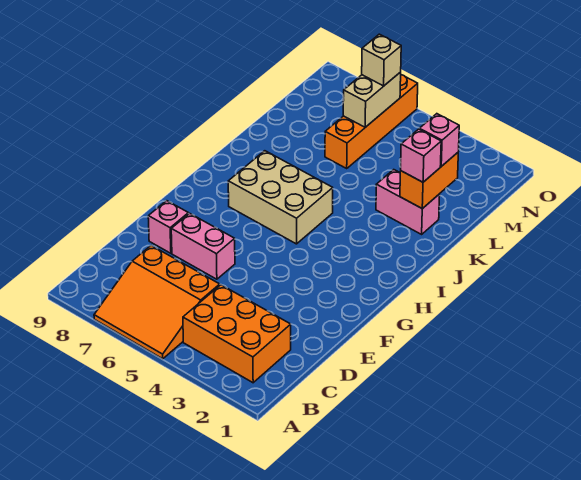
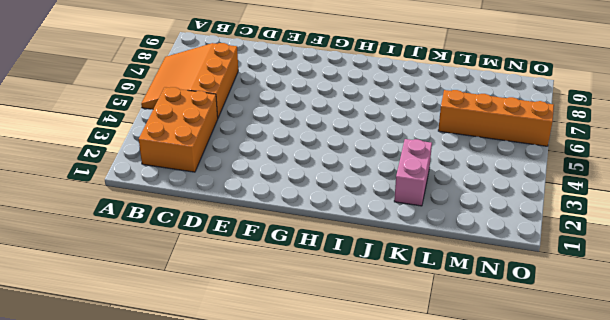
none -> pink brick E6:E7 level 1
none -> pink brick E8 level 1
none -> tan brick H5:I7 level 1

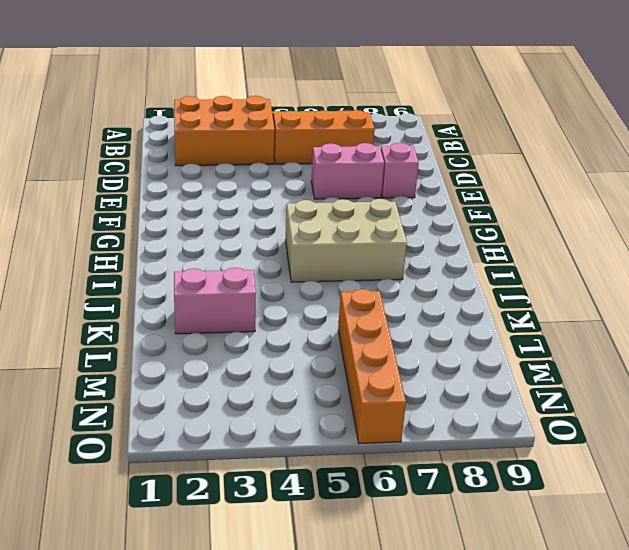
none -> orange brick K2:L2 level 2
none -> tan brick M6:N6 level 2
none -> pink brick K2 level 3

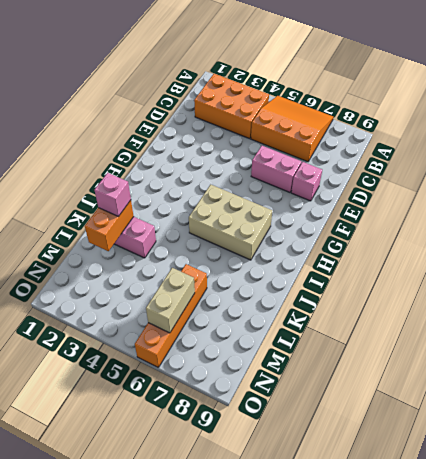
none -> pink brick L2 level 3
none -> tan brick N6 level 3

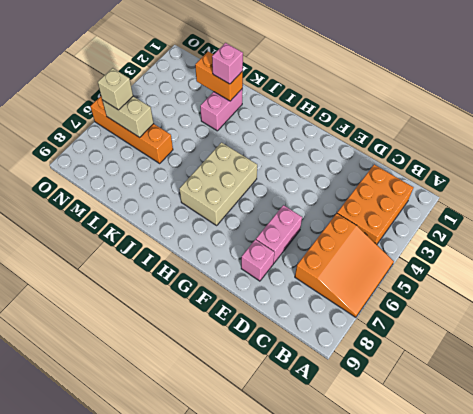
none -> pink brick L2 level 3

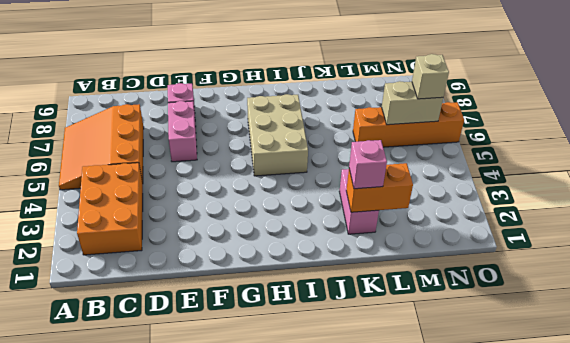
none -> pink brick L2 level 3

